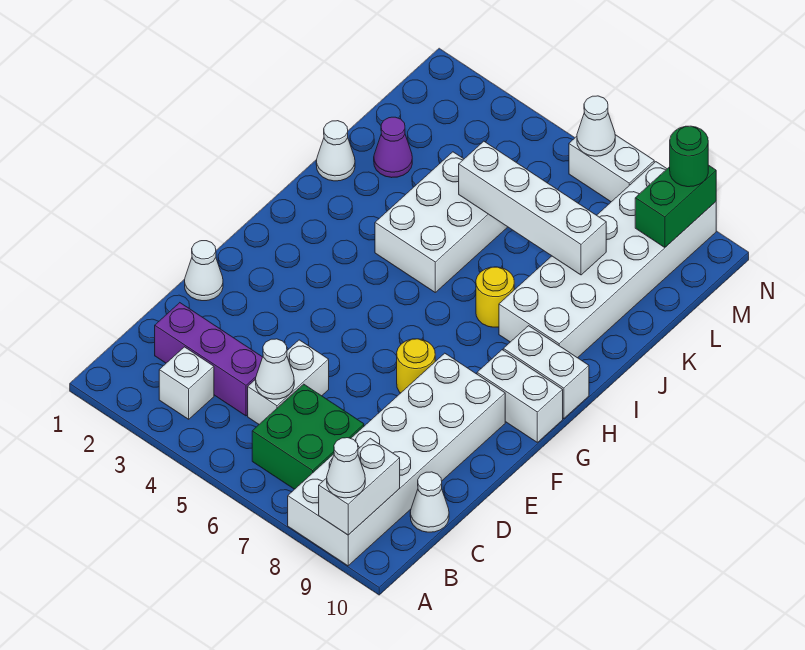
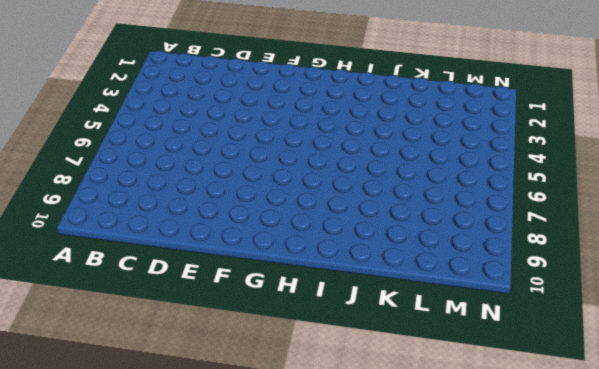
none -> white brick A8:F9 level 1
none -> white brick B3 level 1
none -> green brick B6:C7 level 1

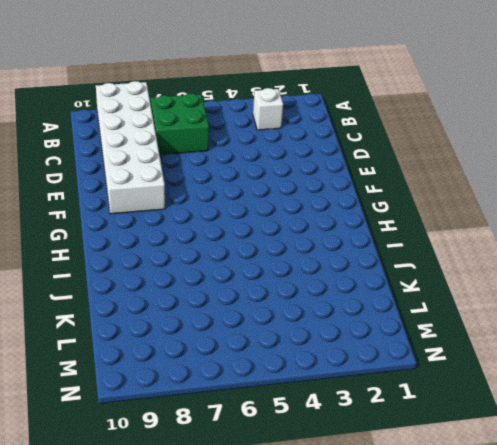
none -> purple brick C2:C4 level 1
none -> white brick C5:D5 level 1
none -> white cone C10 level 1

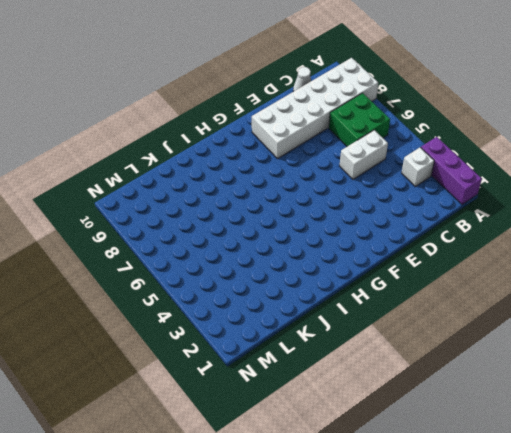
purple brick A1:A3 level 1 -> purple brick C2:C4 level 1
none -> white cone E1 level 1
none -> yellow round brick F7 level 1
none -> white brick G9:G10 level 1

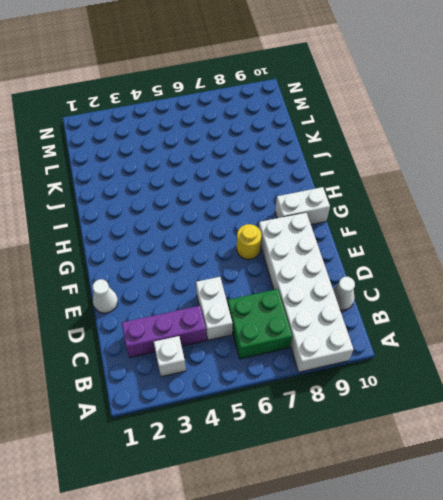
none -> white brick H9:H10 level 1
none -> white brick I4:K5 level 1
none -> yellow round brick I7 level 1

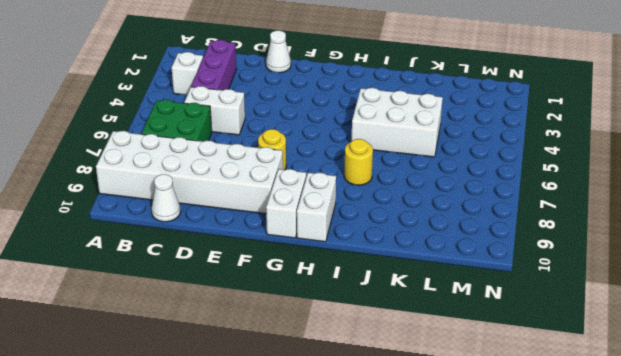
none -> white brick I8:N9 level 1
none -> white cone J1 level 1
none -> purple cone K2 level 1

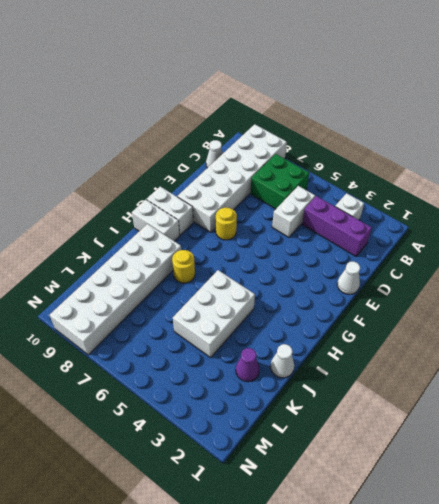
none -> white brick N6:N7 level 1
none -> white brick A9:B9 level 2
none -> white cone C5 level 2

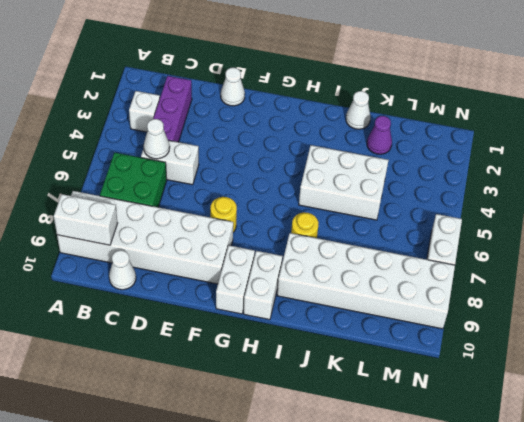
none -> white brick K5:K8 level 2
none -> green brick M9:N9 level 2
none -> white cone N6 level 2

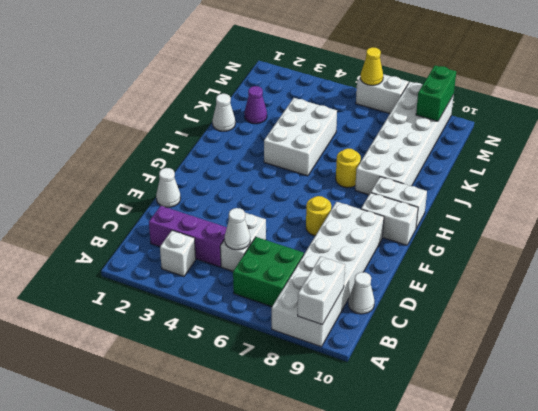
yellow cone N6 level 2 -> white cone N6 level 2
none -> white brick K5:K8 level 2
none -> white cone A9 level 3
none -> green round brick N9 level 3

